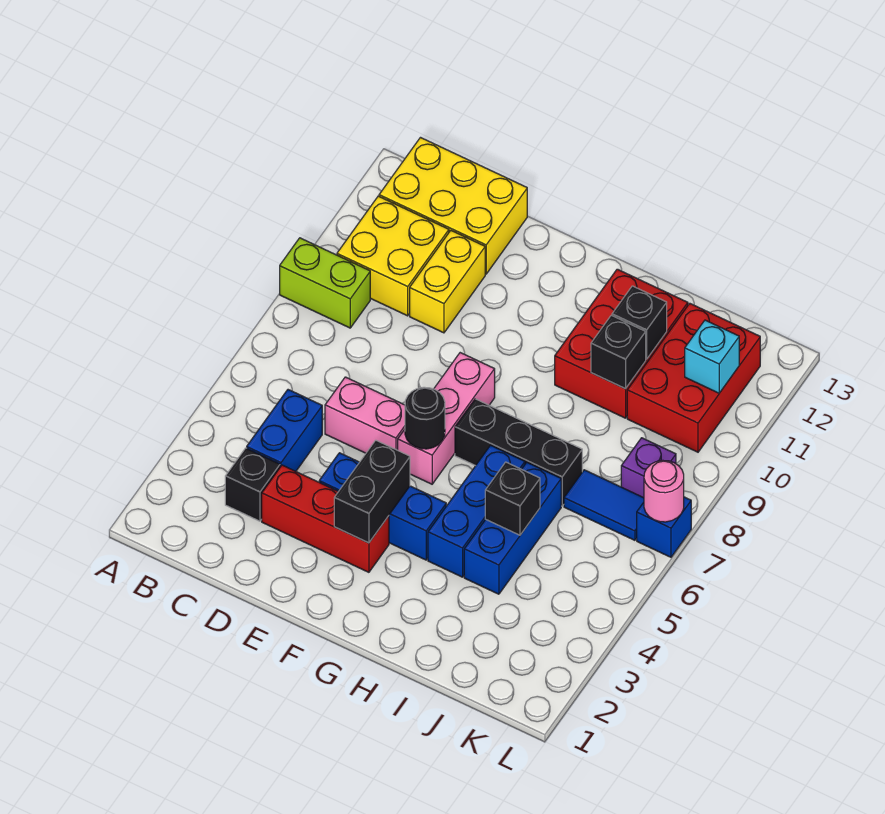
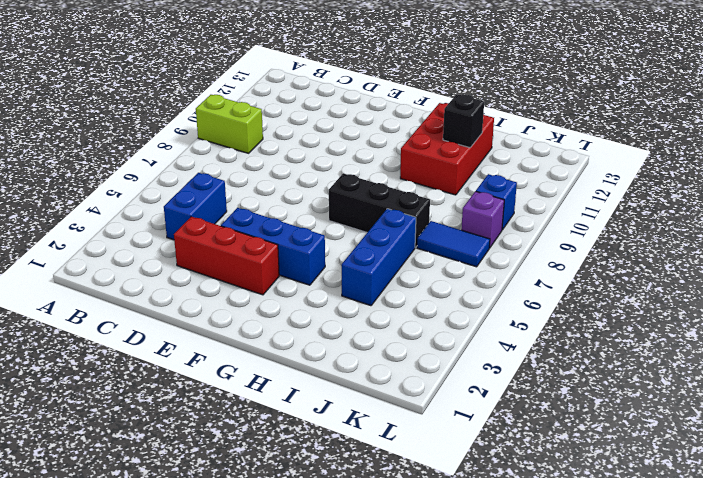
blue brick K9 level 1 -> blue brick L7 level 1
none -> yellow brick B10:C11 level 1
none -> yellow brick B12:D13 level 1
none -> black brick C3 level 1

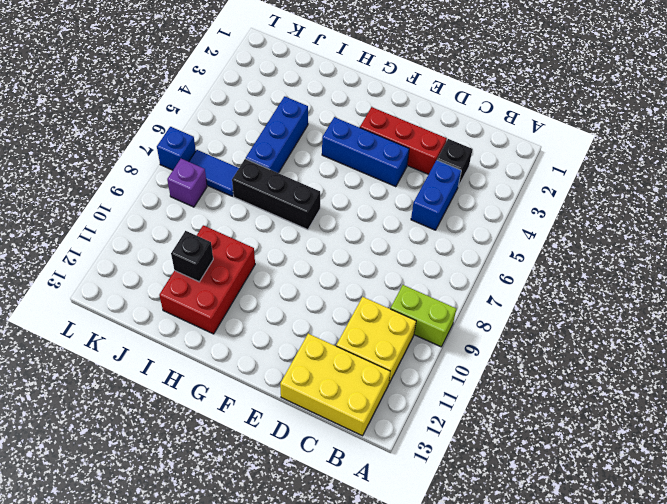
none -> pink brick D6:E6 level 1
none -> yellow brick D10:D11 level 1
none -> pink brick F6:F8 level 1

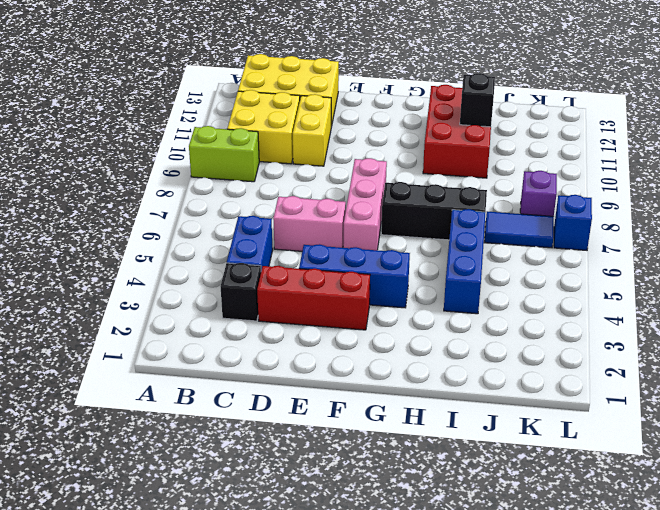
none -> blue brick H4:H6 level 1
none -> red brick J10:K12 level 1
none -> black brick F3:F4 level 2

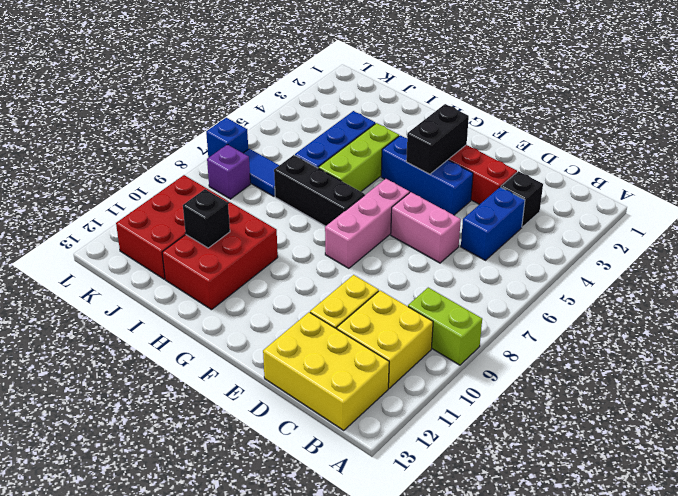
lime brick H4:H6 level 1 -> blue brick H4:H6 level 1
none -> black round brick F6 level 2
none -> black brick I5 level 2
none -> black brick I10 level 2

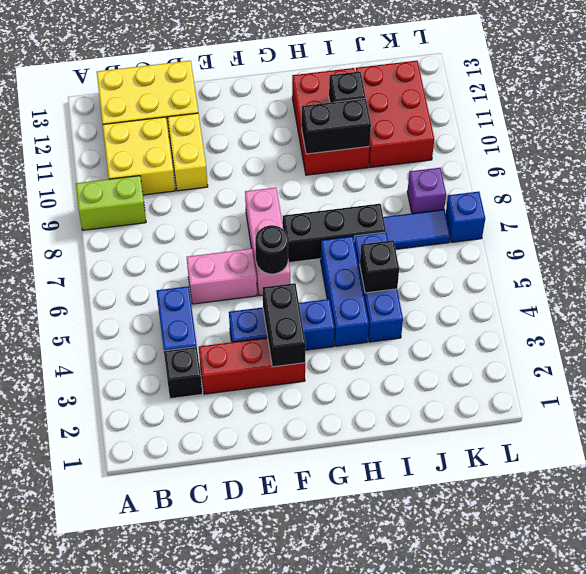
black brick H10:I10 level 2 -> black brick I10 level 2
none -> cyan brick K11 level 2
none -> pink round brick L7 level 2

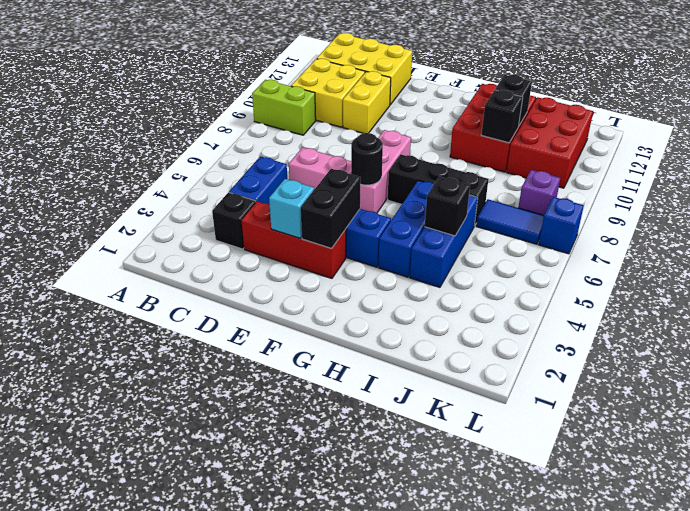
cyan brick E3 level 2 -> cyan brick K11 level 2
none -> pink round brick L7 level 2

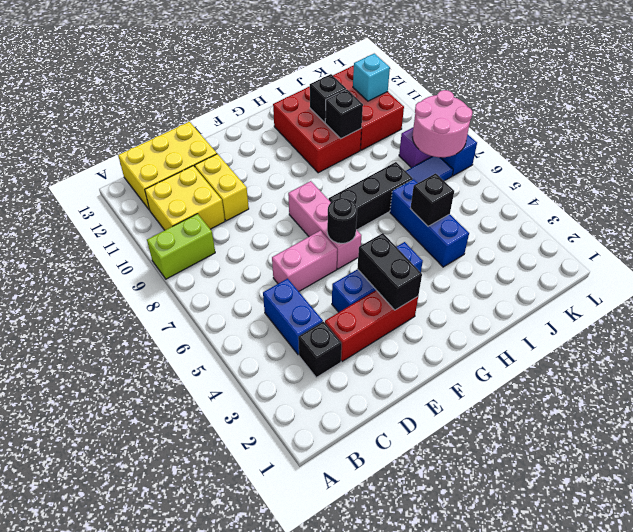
pink round brick K7:L8 level 2 -> pink round brick L7 level 2
none -> blue brick H4:H6 level 1

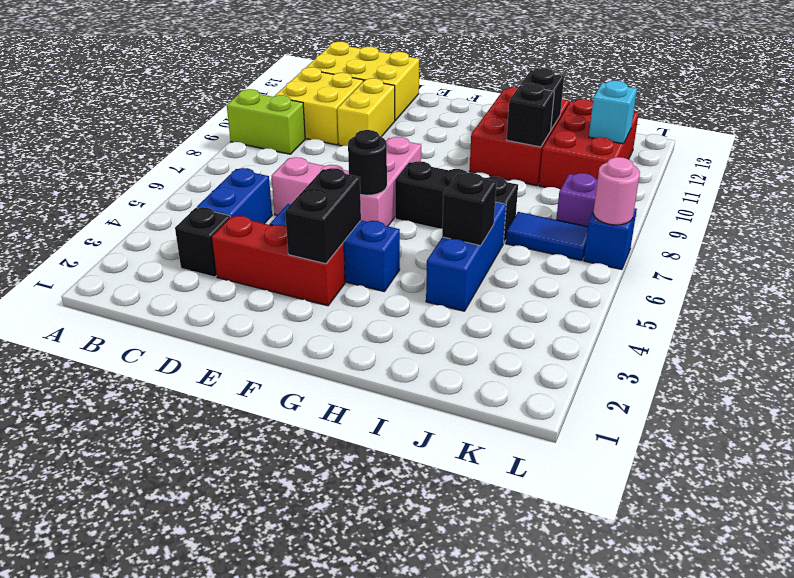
none -> blue brick H4:H6 level 1

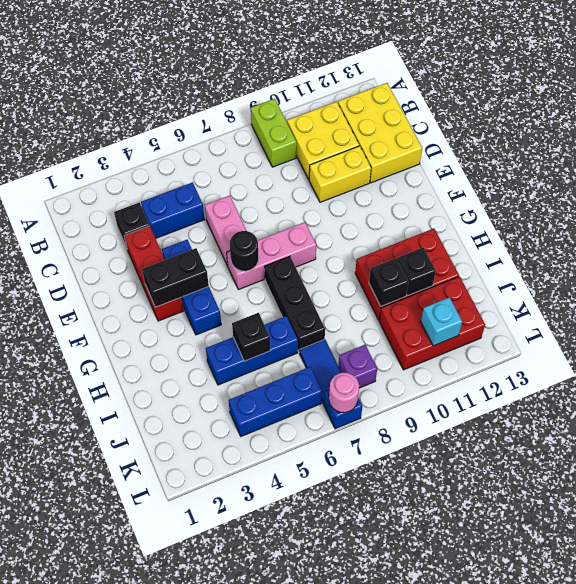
blue brick K4:K6 level 1 -> blue brick H4:H6 level 1

